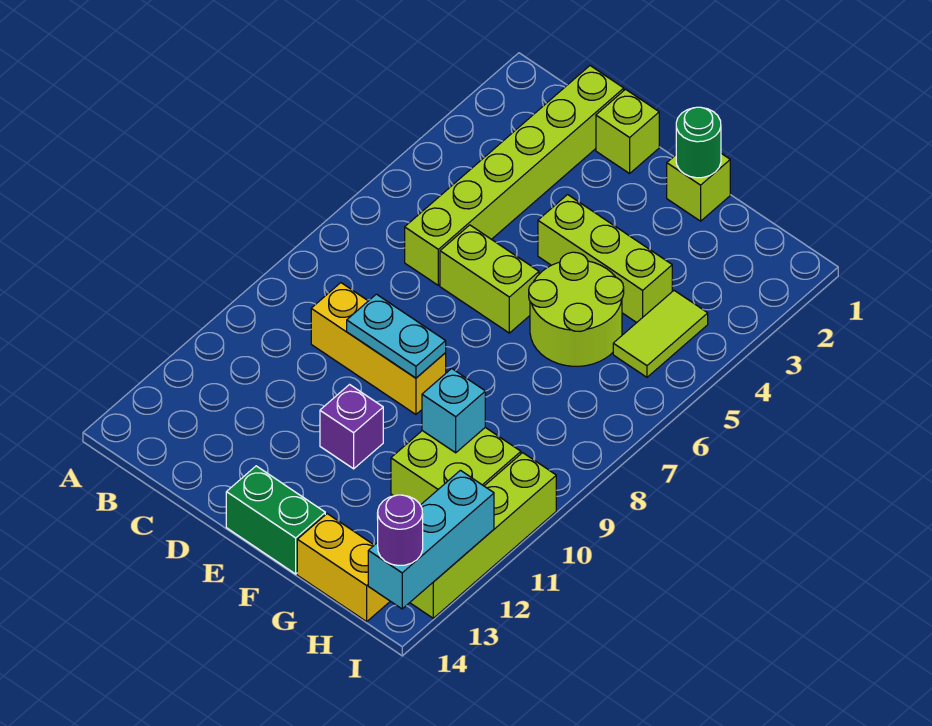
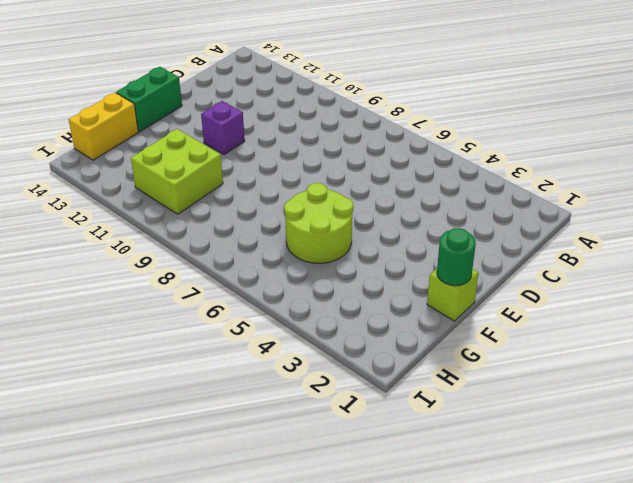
none -> lime brick C1:C6 level 1
none -> yellow brick C9:E9 level 1
none -> lime brick D1 level 1

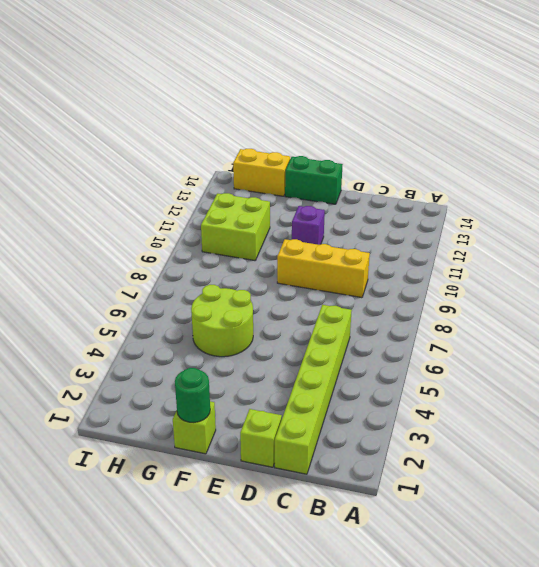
none -> lime brick D6:E6 level 1
none -> lime brick E4:G4 level 1
none -> lime tile H4:H5 level 1

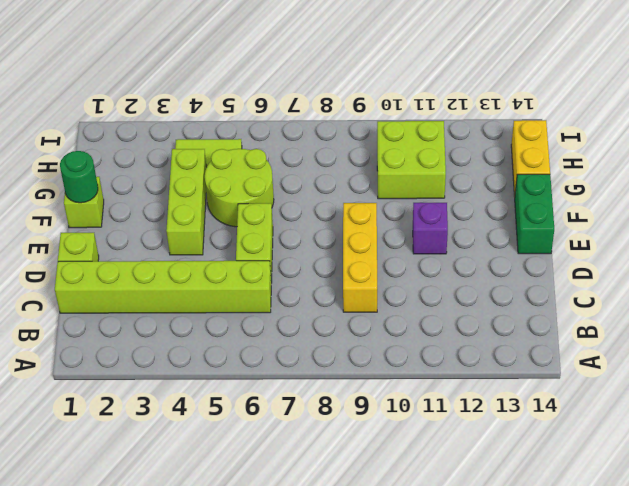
none -> lime brick I10:I13 level 1
none -> cyan plate D9:E9 level 2
none -> cyan brick G10 level 2

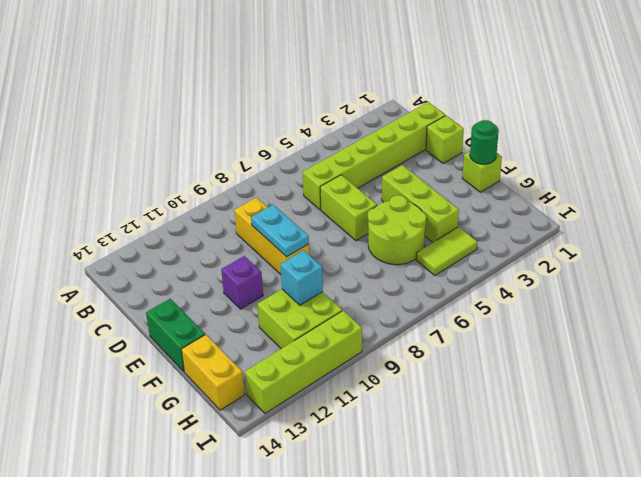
none -> cyan brick I12:I14 level 2
none -> purple round brick I14 level 3

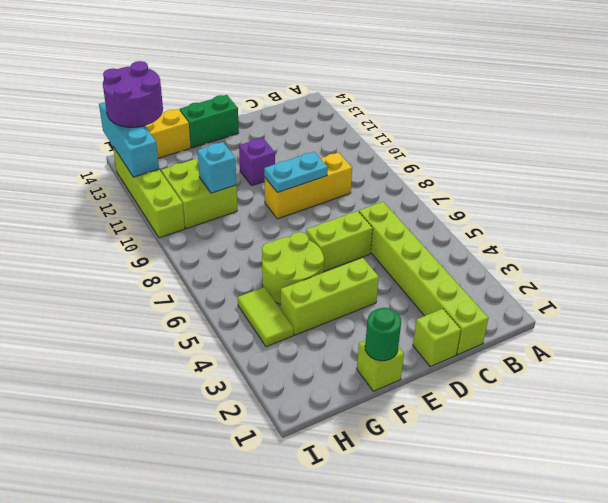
purple round brick H13:I14 level 3 -> purple round brick I14 level 3

